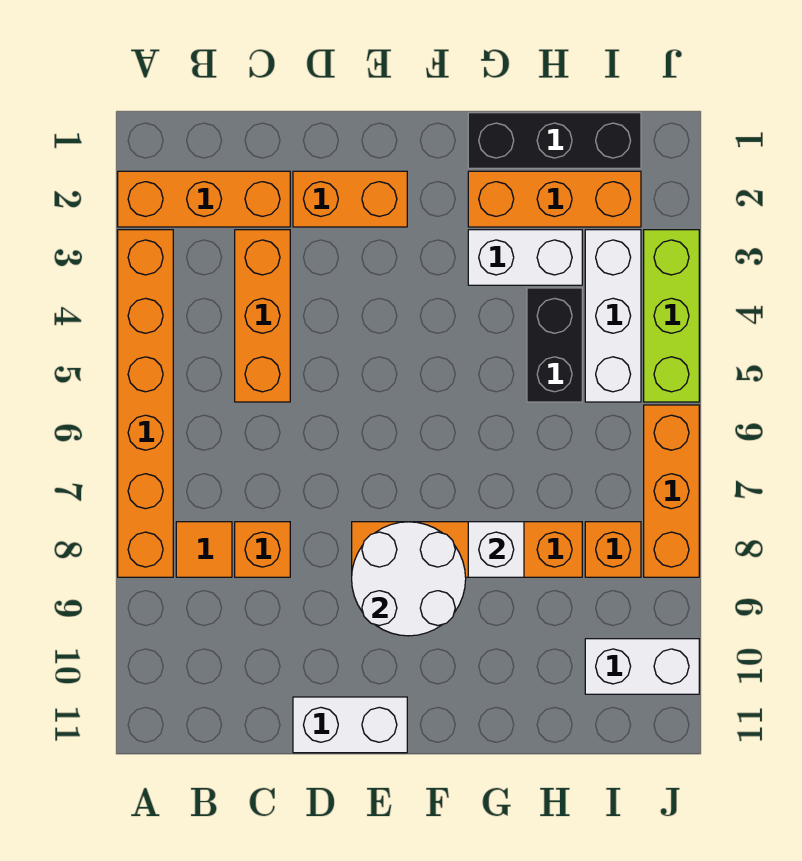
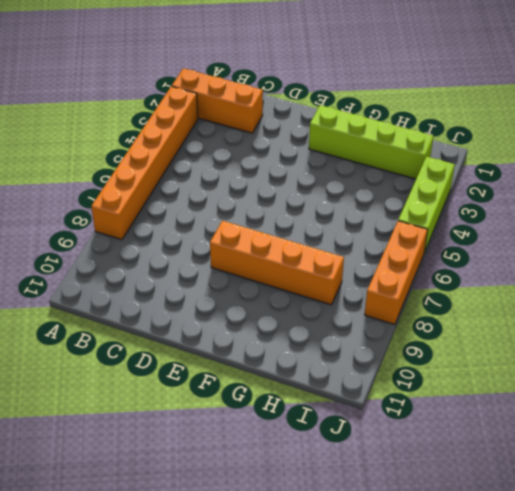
lime brick F2:I2 level 1 -> orange brick G2:I2 level 1
none -> orange tile B8 level 1
none -> orange brick C3:C5 level 1
none -> orange brick C8 level 1

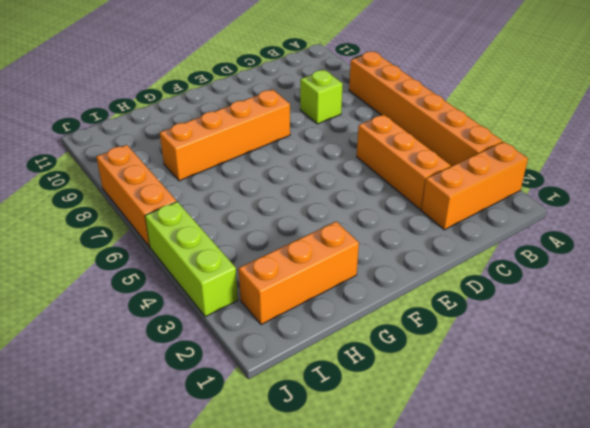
lime brick C8 level 1 -> orange brick C8 level 1
none -> orange tile B8 level 1
none -> orange brick D2:E2 level 1
none -> white brick D11:E11 level 1

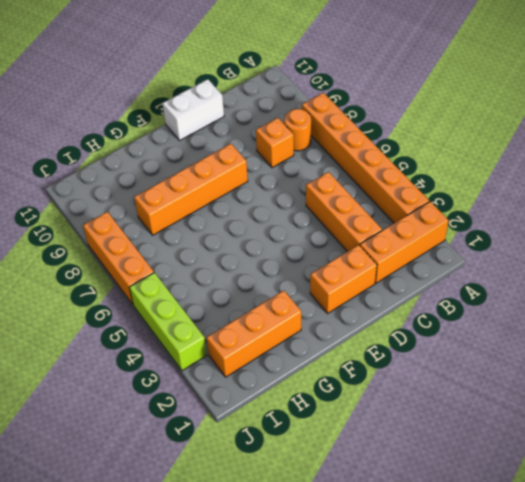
orange round brick B8 level 1 -> orange tile B8 level 1
none -> black brick G1:I1 level 1
none -> white brick G3:H3 level 1
none -> black brick H4:H5 level 1

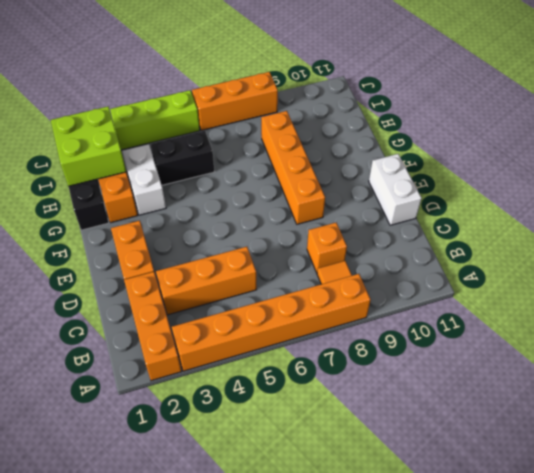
lime brick H1:I2 level 2 -> none
none -> white brick I3:I5 level 1
none -> orange brick I8 level 1
none -> white brick I10:J10 level 1

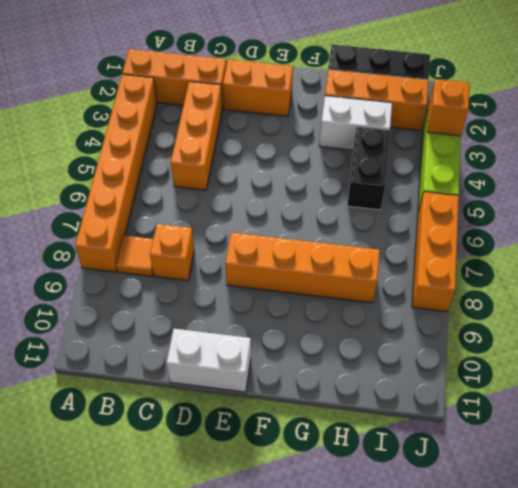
orange brick J3 level 2 -> orange brick I8 level 1
none -> white brick I3:I5 level 1
none -> white brick I10:J10 level 1
none -> white round brick E8:F9 level 2

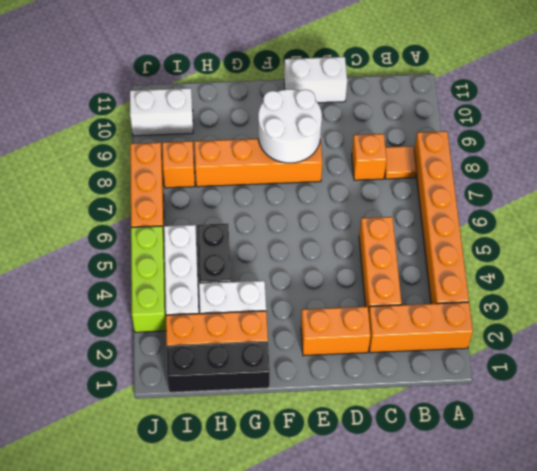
none -> white brick G8 level 2

